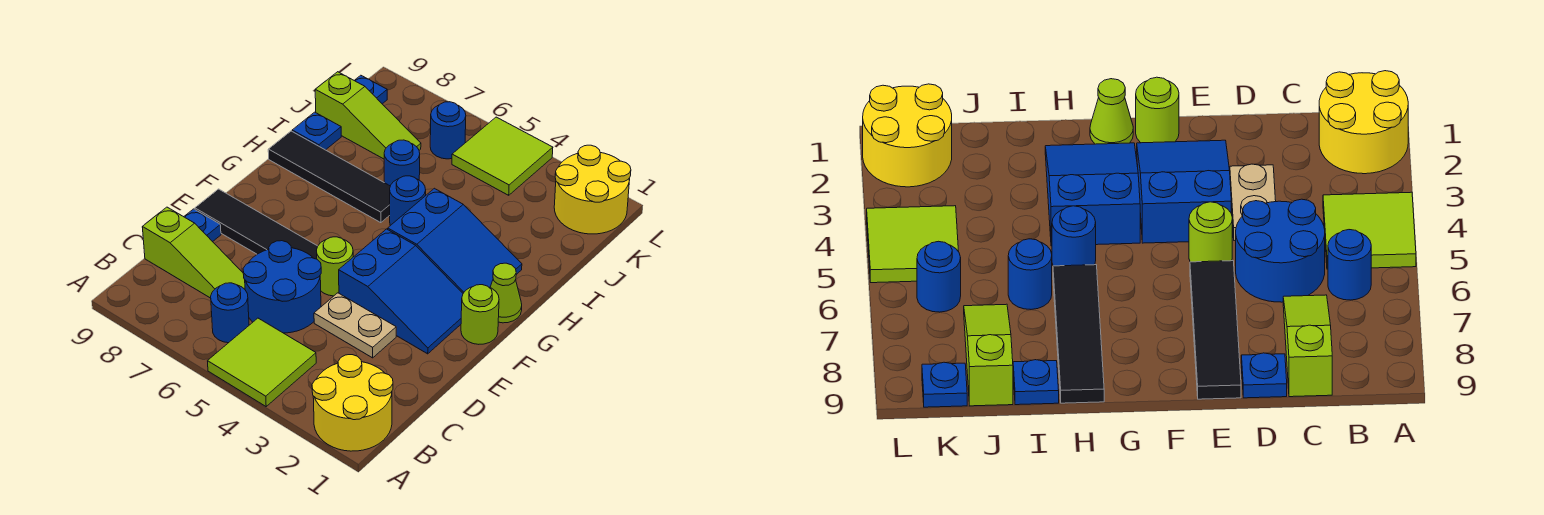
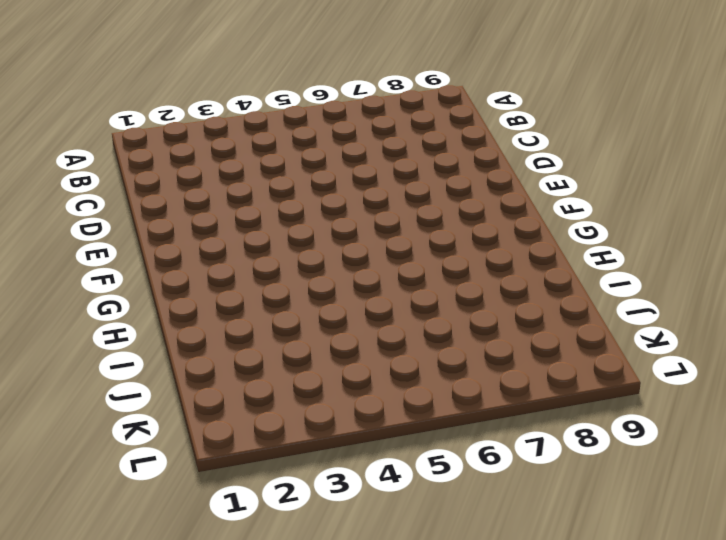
none -> yellow round brick A1:B2 level 1
none -> lime tile A4:B5 level 1
none -> blue round brick B6 level 1

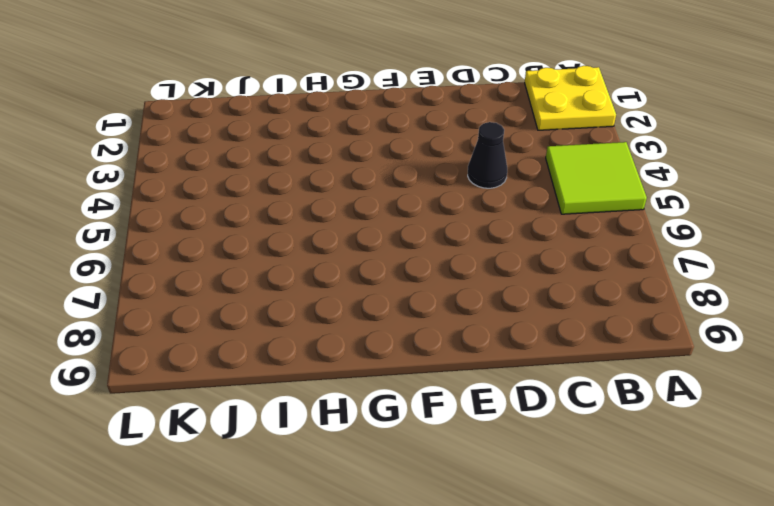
yellow plate A1:B2 level 1 -> yellow round brick A1:B2 level 1
black cone D4 level 1 -> tan plate D3:D4 level 1
none -> blue round brick B6 level 1
none -> blue round brick C5:D6 level 1
none -> lime slope C7:C9 level 1 top 9

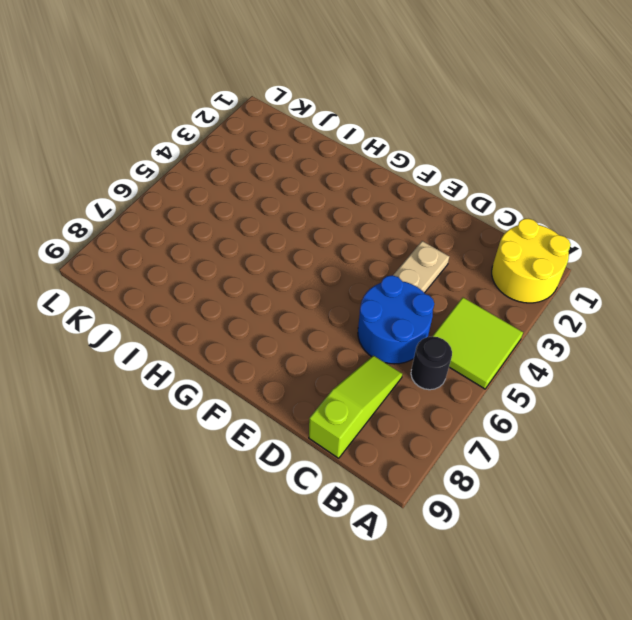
black round brick B6 level 1 -> blue round brick B6 level 1
none -> blue plate D9 level 1
none -> blue slope E2:F4 level 1 top 4
none -> lime round brick E5 level 1

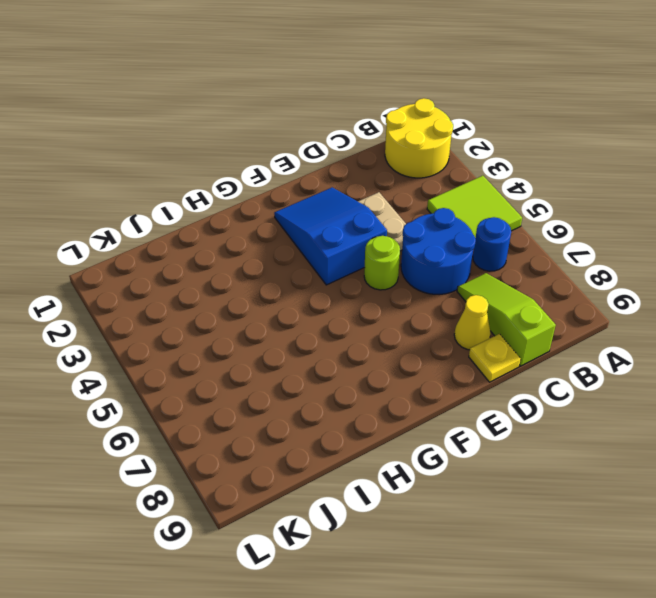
yellow cone D8 level 1 -> none
yellow plate D9 level 1 -> blue plate D9 level 1
none -> black tile E6:E9 level 1
none -> lime round brick F1 level 1
none -> lime cone G1 level 1

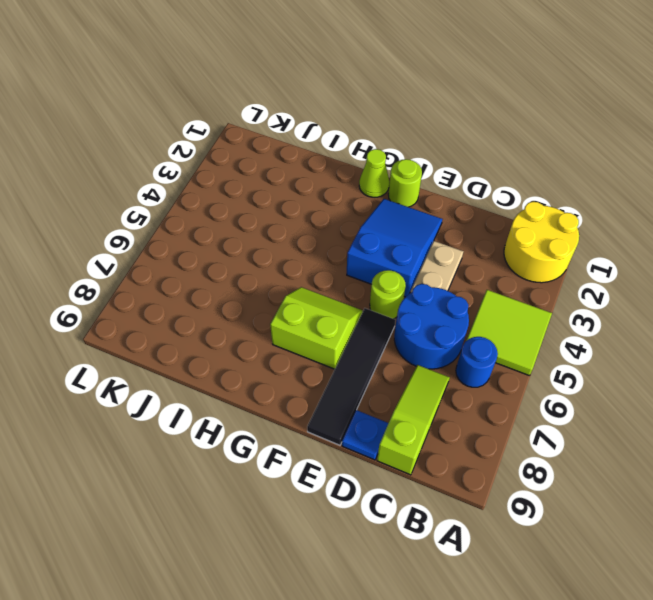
lime slope F6:G7 level 1 top 7 -> none
none -> blue slope G2:H4 level 1 top 4
none -> blue round brick H5 level 1
none -> black tile H6:H9 level 1

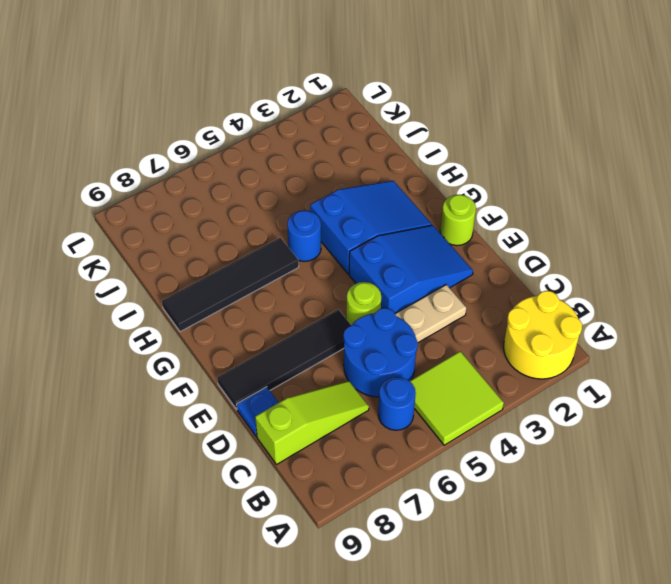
none -> lime cone G1 level 1
none -> blue round brick I6 level 1
none -> blue plate I9 level 1

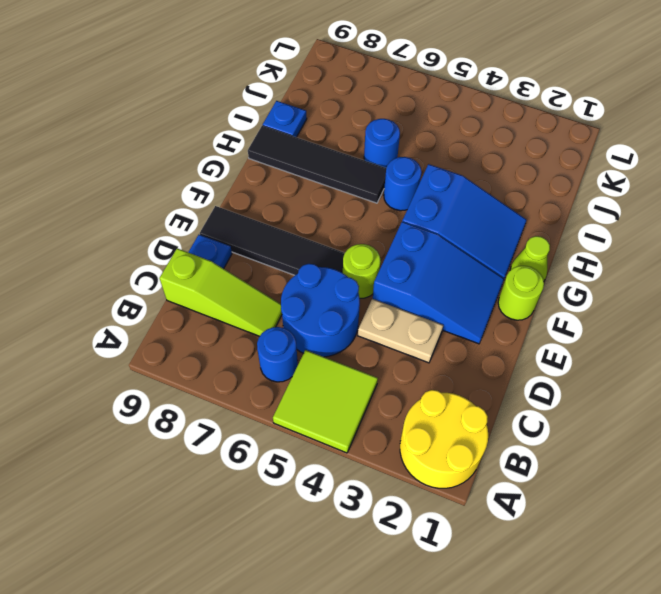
none -> lime slope J7:J9 level 1 top 9
none -> yellow round brick K1:L2 level 1
none -> lime tile K4:L5 level 1

